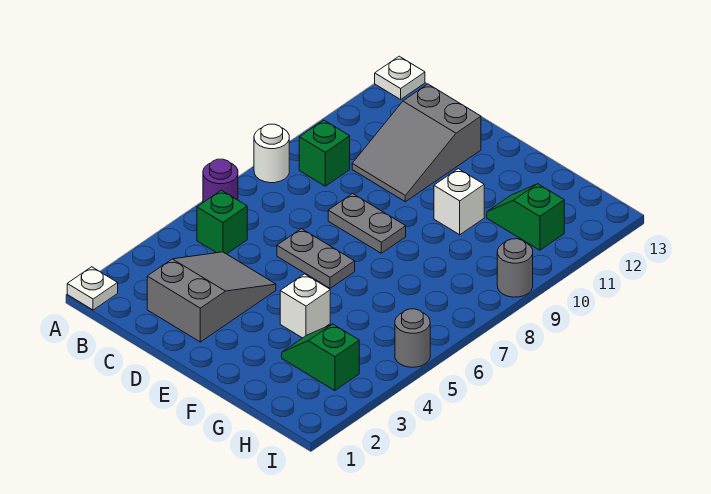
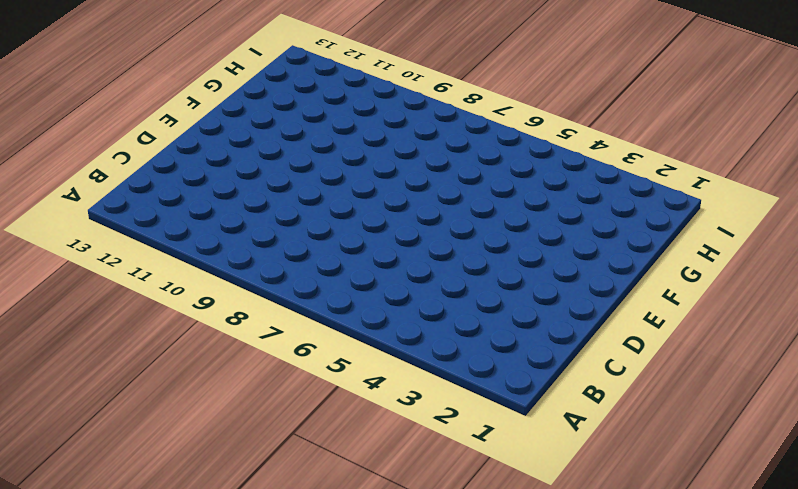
none -> white plate A1 level 1
none -> purple round brick A6 level 1
none -> white round brick A8 level 1

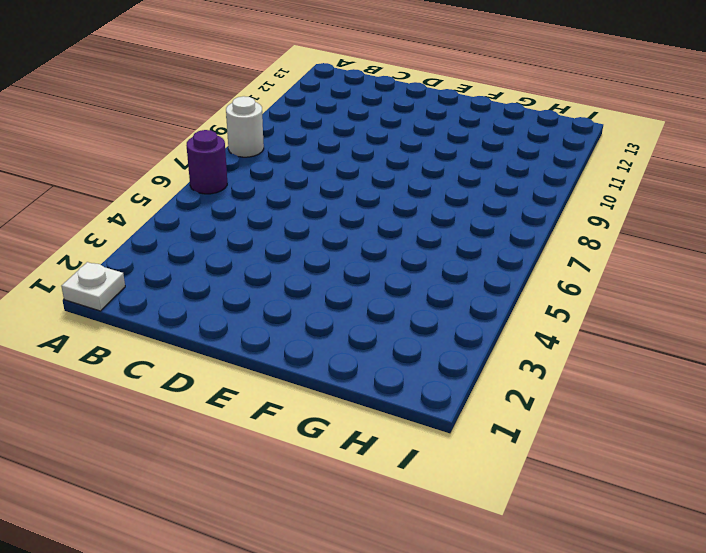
none -> white plate A13 level 1
none -> green brick B5 level 1
none -> green brick B9 level 1

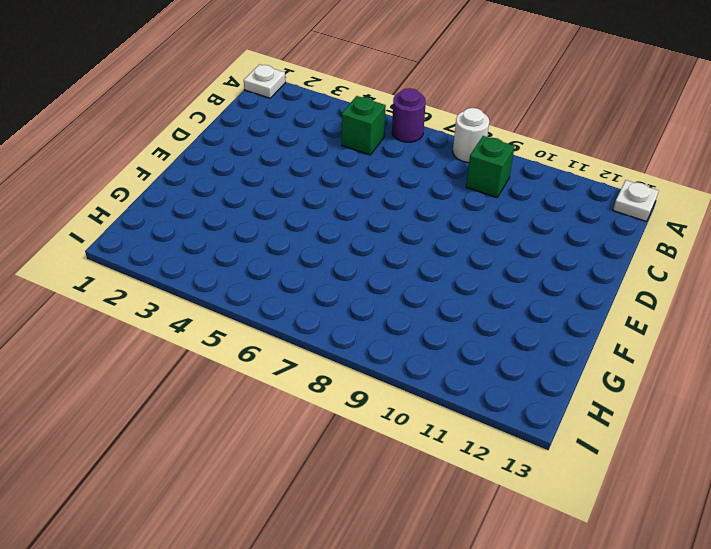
none -> grey slope C2:D4 level 1 top 2
none -> grey slope C10:D12 level 1 top 12
none -> grey plate D6:E6 level 1

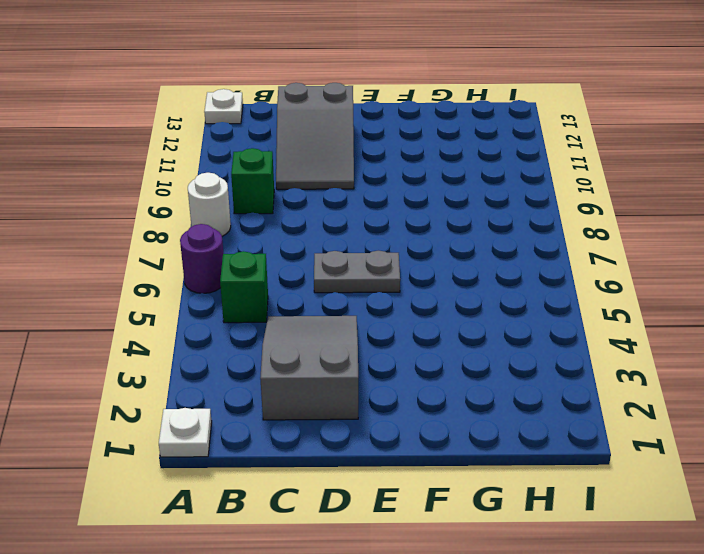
none -> grey plate D8:E8 level 1
none -> white brick F4 level 1
none -> white brick F10 level 1

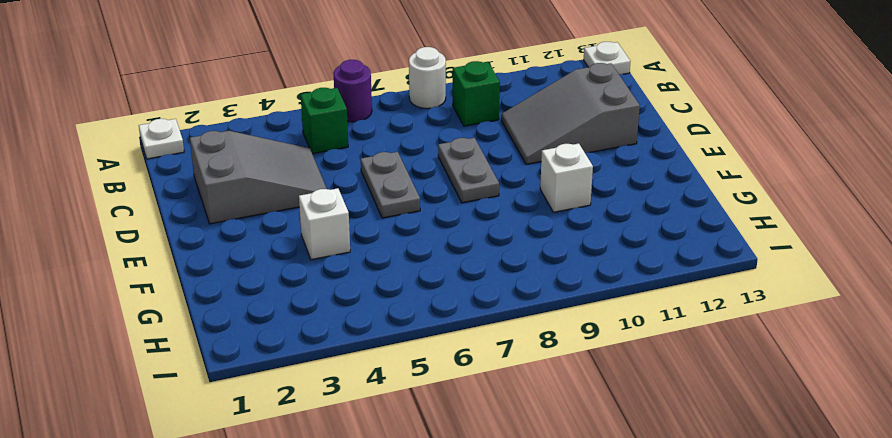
none -> green slope G3:H3 level 1 top H
none -> green slope G11:H11 level 1 top H
none -> grey round brick I5 level 1

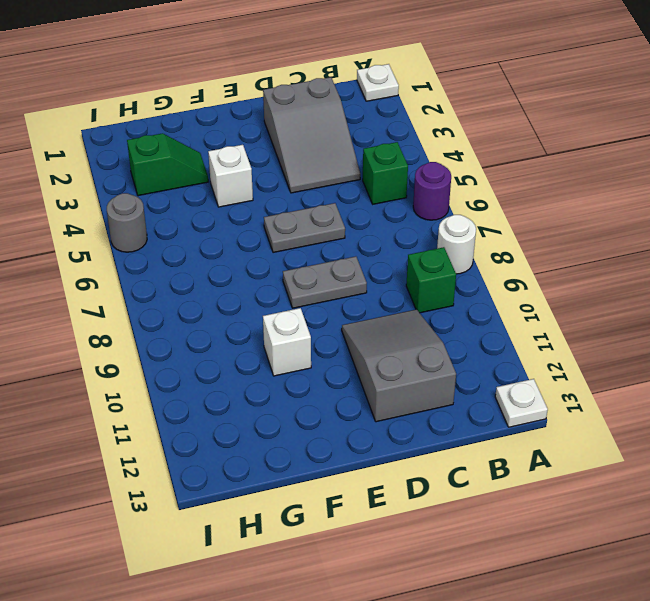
none -> green slope G11:H11 level 1 top H
none -> grey round brick I9 level 1

